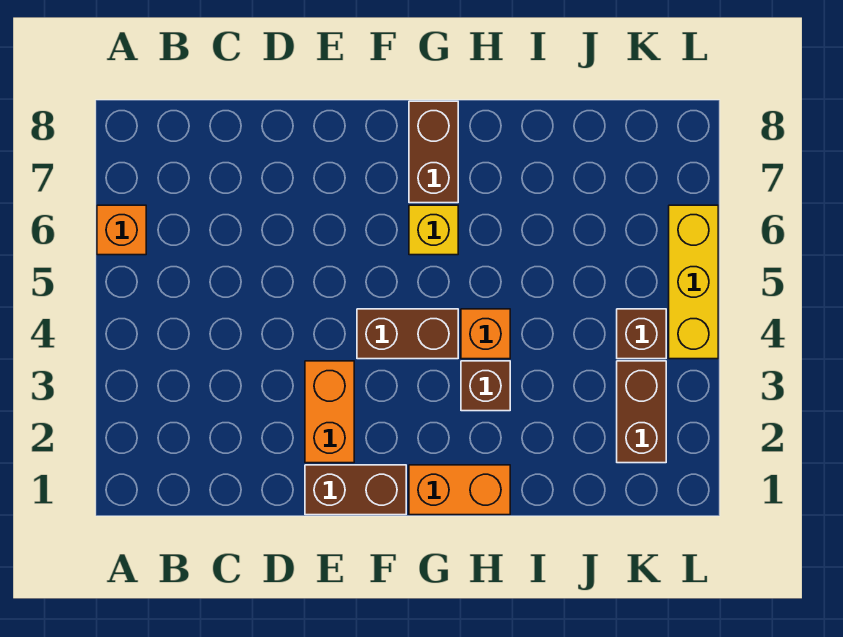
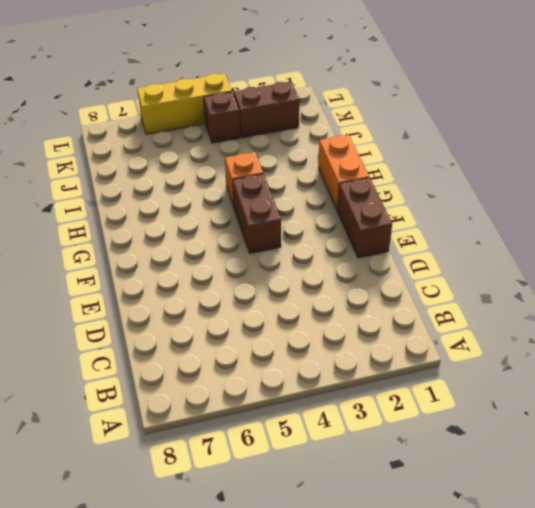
none -> orange brick A6 level 1
none -> orange brick E2:E3 level 1
none -> yellow brick G6 level 1

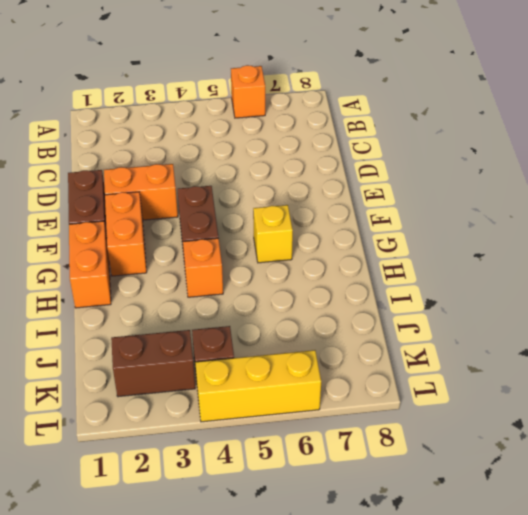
orange brick F2:G2 level 1 -> none
none -> brown brick G7:G8 level 1
none -> brown brick H3 level 1

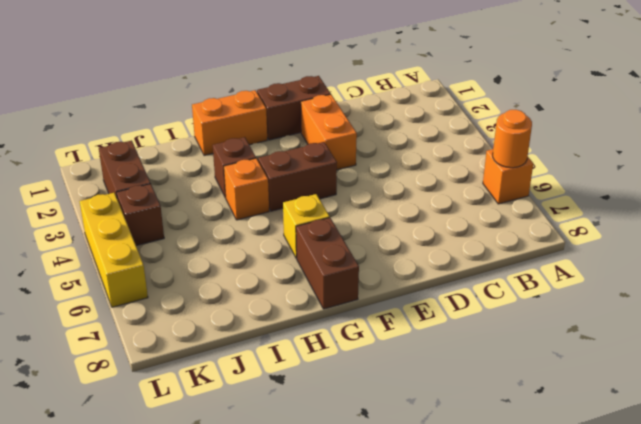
orange round brick A6 level 2 -> none

